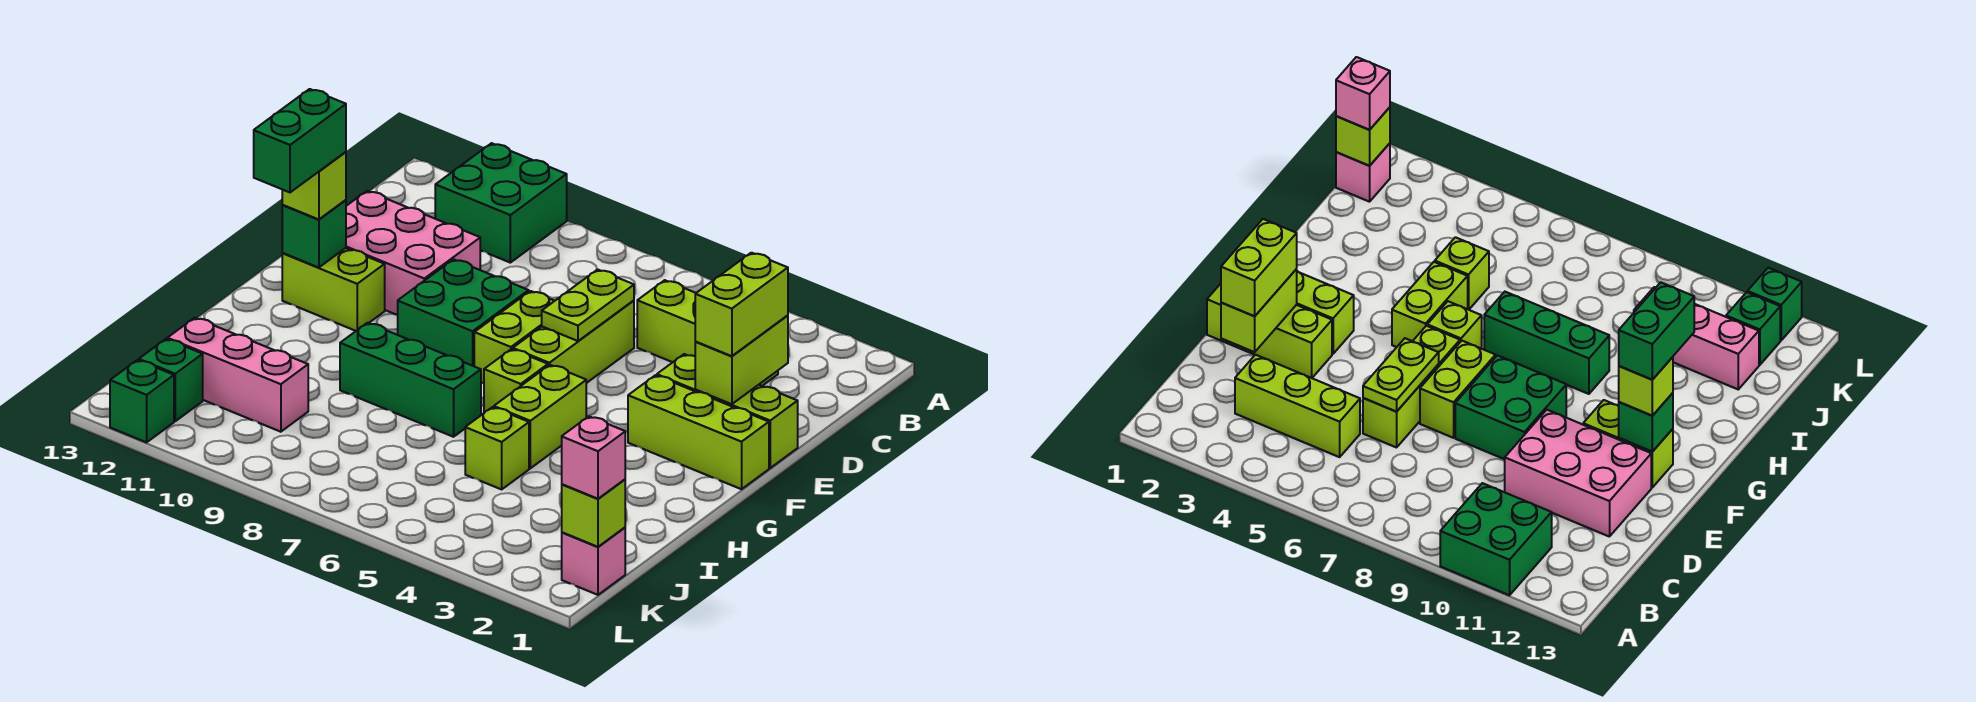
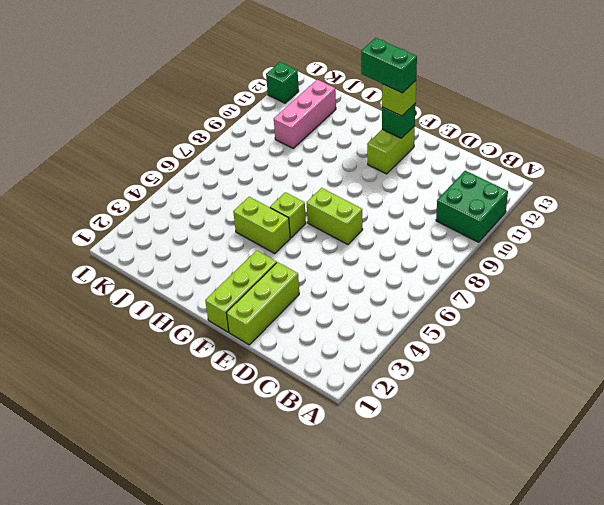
none -> lime brick C3:C5 level 1
none -> lime brick D6:F6 level 1
none -> pink brick D10:E12 level 1

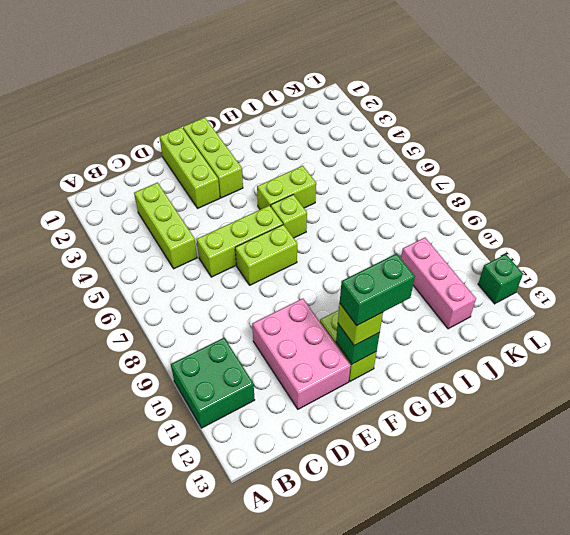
none -> green brick E8:F9 level 1
none -> green brick H7:H9 level 1
none -> lime brick I5 level 1

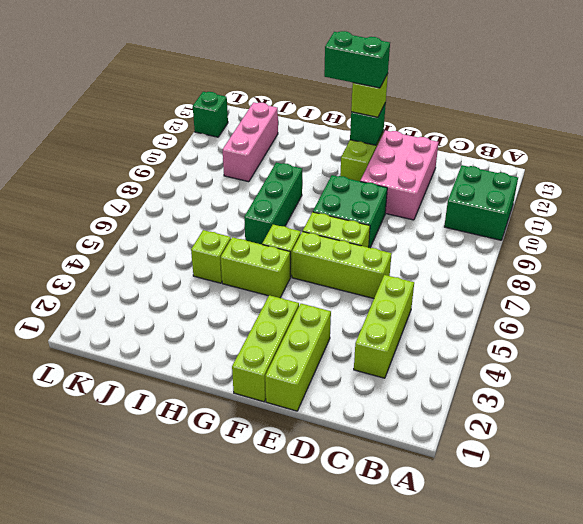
none -> pink brick K1 level 1
none -> green brick K12 level 1
none -> lime brick D2:E2 level 2

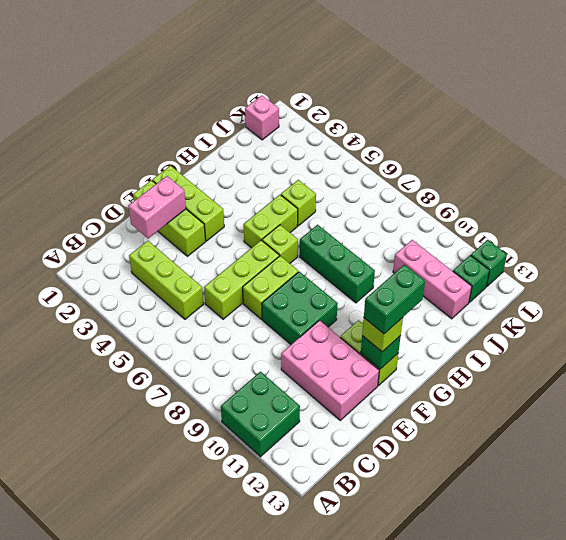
pink brick D2:E2 level 2 -> lime brick D2:E2 level 2
none -> lime plate D6:E6 level 2
none -> lime brick K1 level 2
none -> lime brick D2:E2 level 3

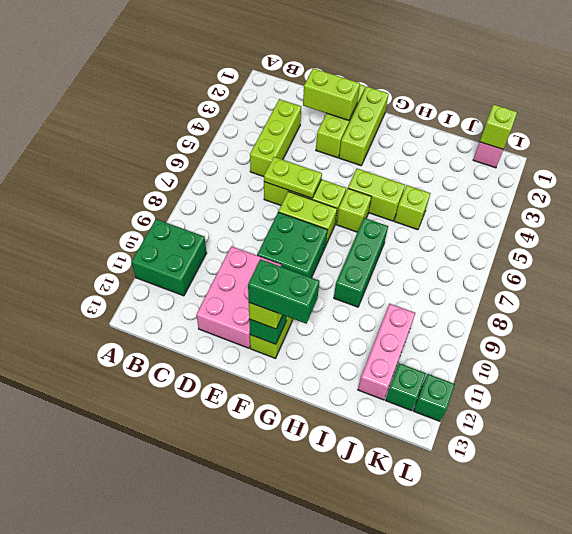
none -> lime brick D2:E2 level 3
none -> pink brick K1 level 3

